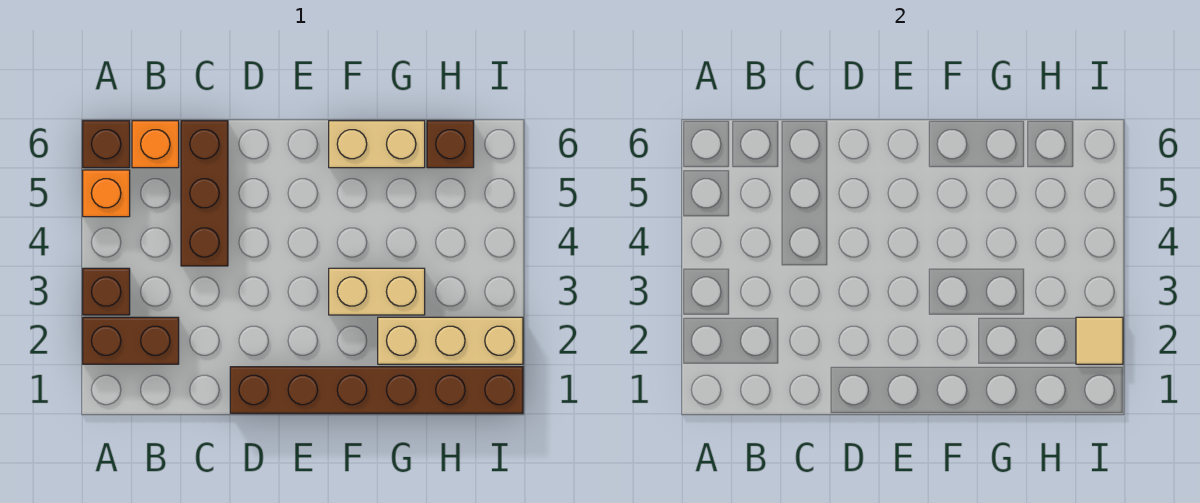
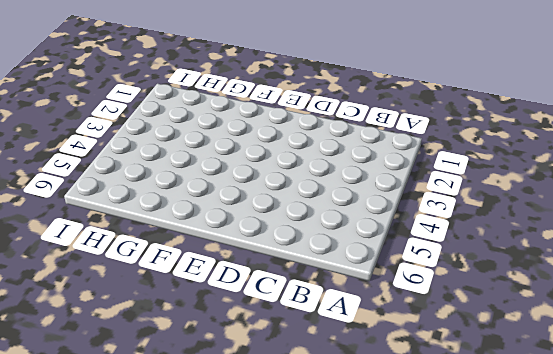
none -> brown brick A2:B2 level 1
none -> brown brick A3 level 1
none -> orange brick A5 level 1

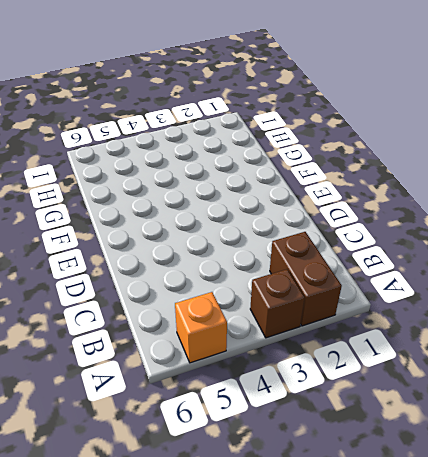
none -> brown brick A6 level 1
none -> orange brick B6 level 1
none -> brown brick C4:C6 level 1

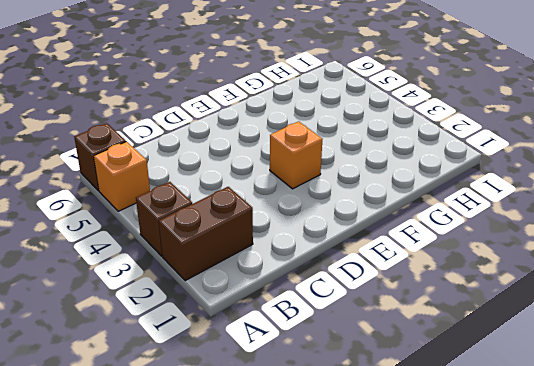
orange brick E3 level 1 -> orange brick B6 level 1
none -> brown brick C4:C6 level 1
none -> brown brick D1:I1 level 1
none -> tan brick F3:G3 level 1

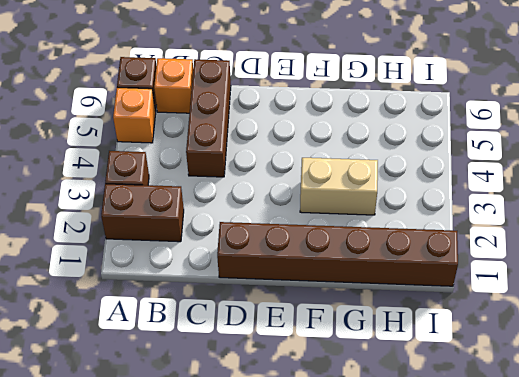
none -> tan brick F6:G6 level 1
none -> tan brick G2:I2 level 1
none -> brown brick H6 level 1

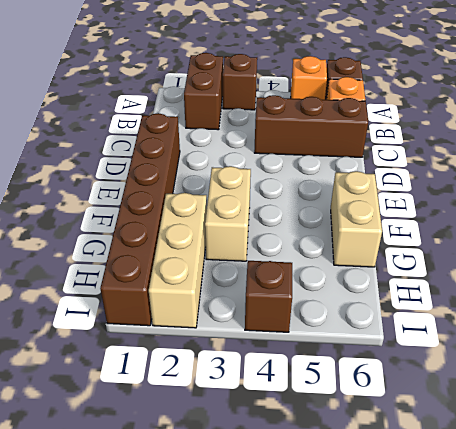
brown brick I4 level 1 -> brown brick H6 level 1
none -> tan tile I2 level 2

